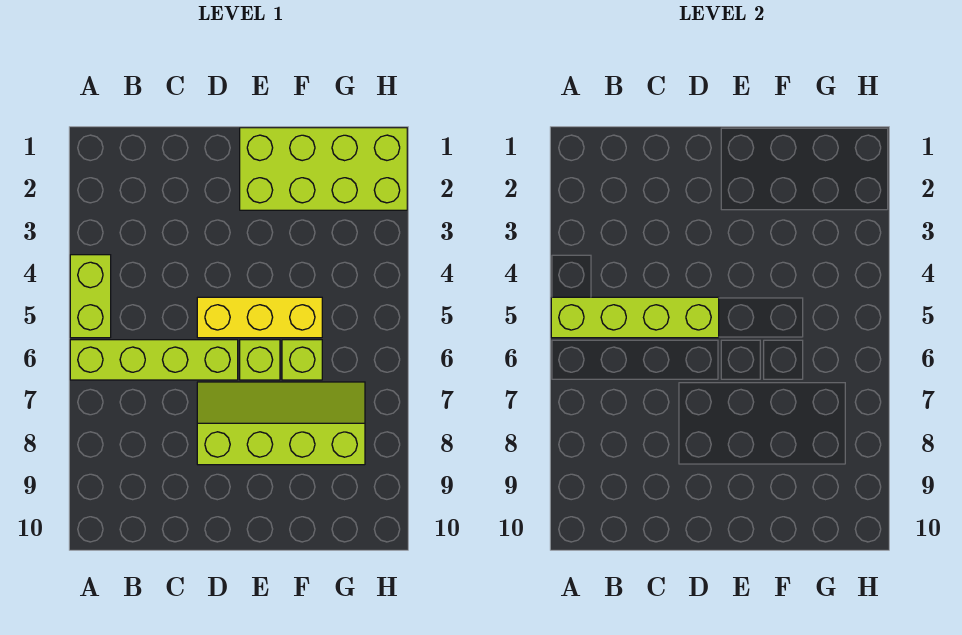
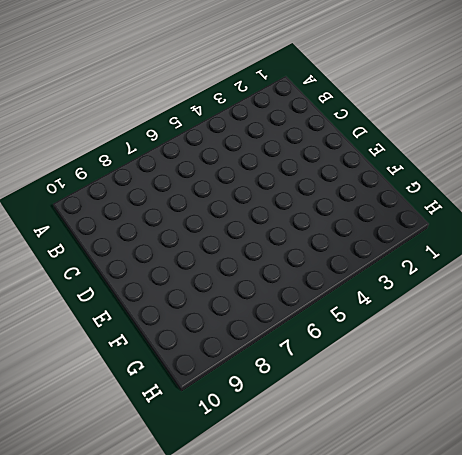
none -> lime brick A4:A5 level 1
none -> lime brick A6:D6 level 1

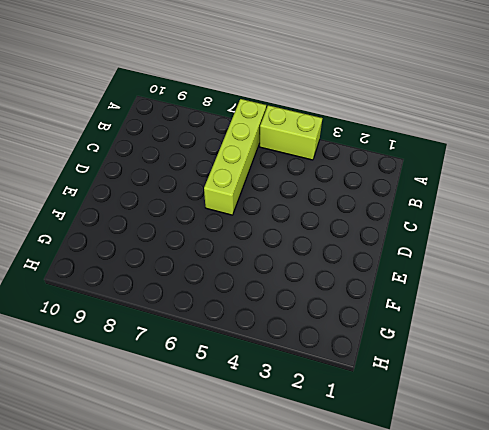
none -> yellow brick D5:F5 level 1
none -> lime slope D7:G8 level 1 top 8

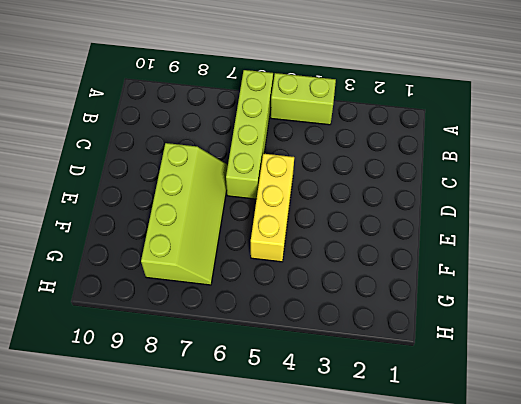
none -> lime brick E1:H2 level 1
none -> lime brick E6 level 1

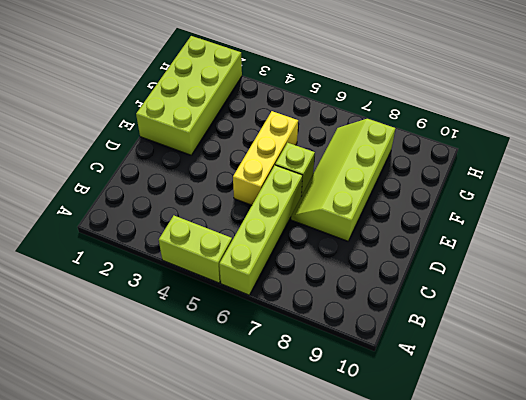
none -> lime brick F6 level 1
none -> lime brick A5:D5 level 2

